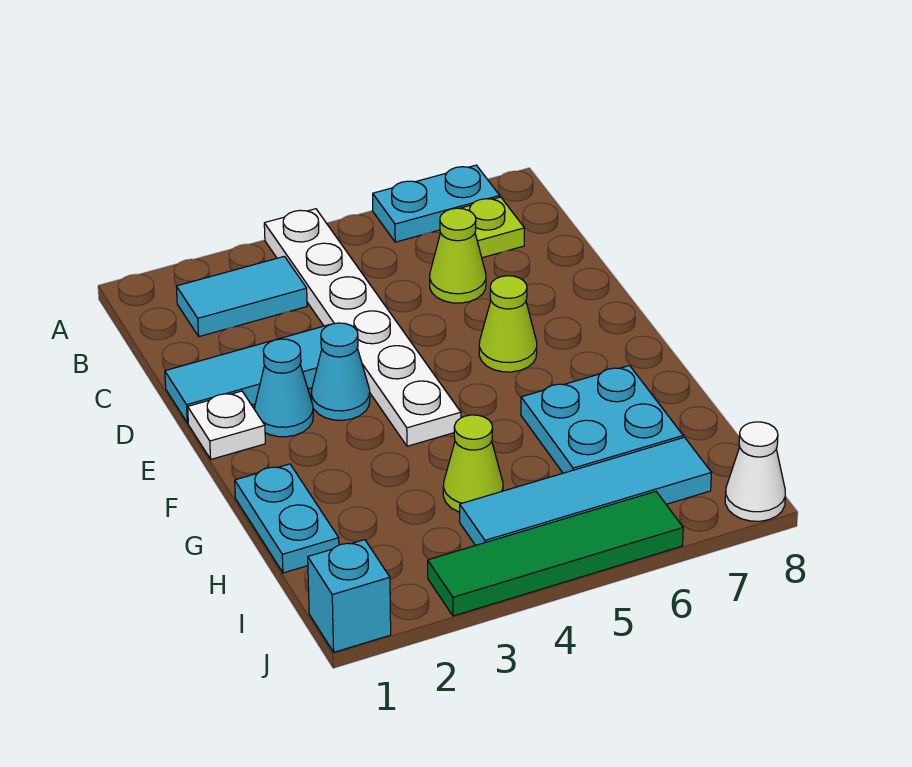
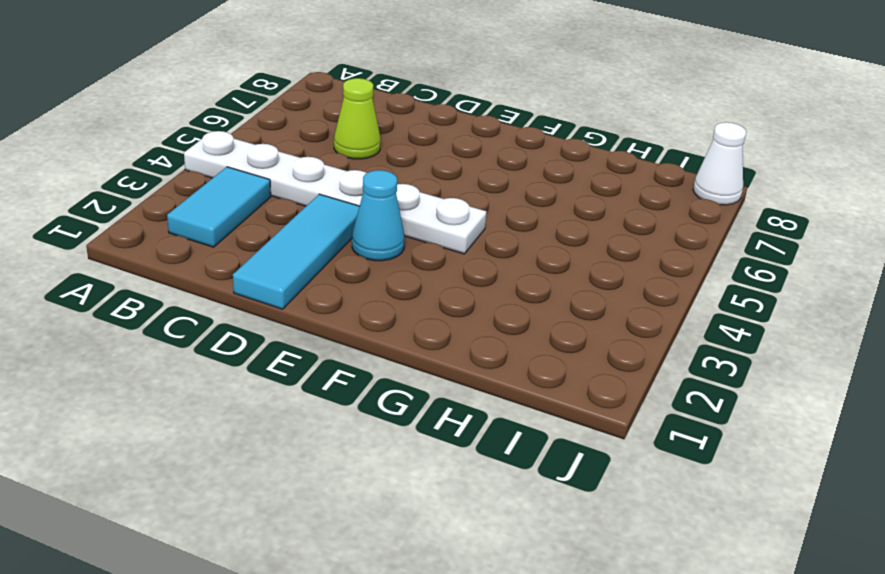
none -> cyan plate A6:A7 level 1
none -> lime plate B7 level 1
none -> white plate E1 level 1

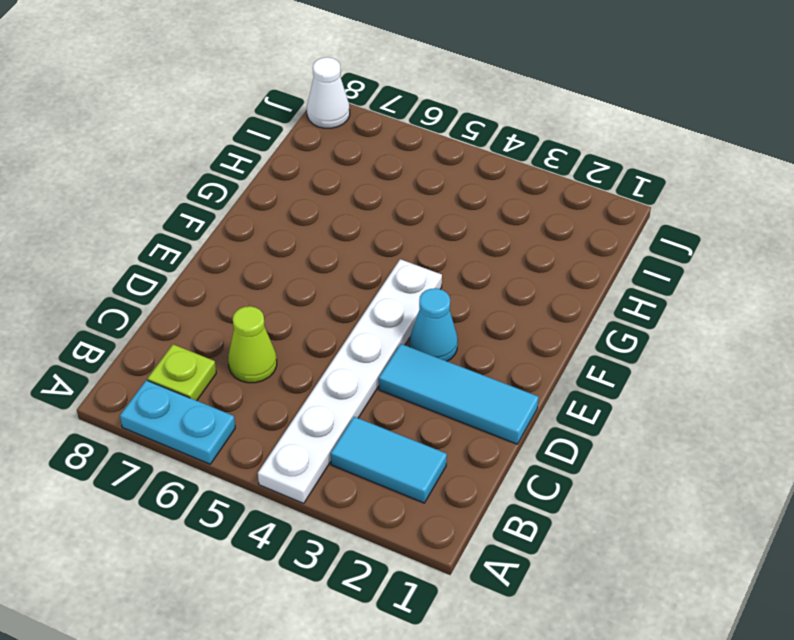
none -> white plate E1 level 1
none -> cyan cone E2 level 1
none -> lime cone E6 level 1

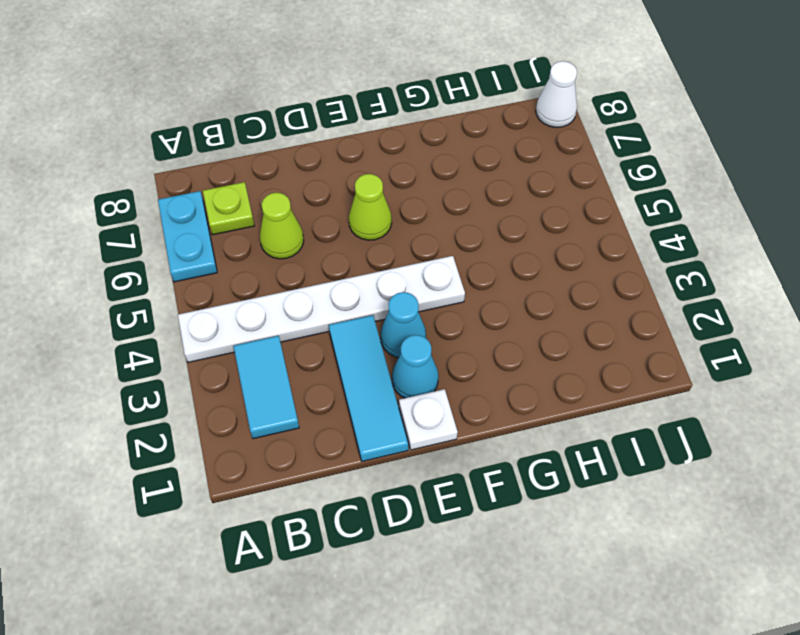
none -> cyan plate G1:H1 level 1
none -> cyan plate G6:H7 level 1
none -> lime cone H4 level 1

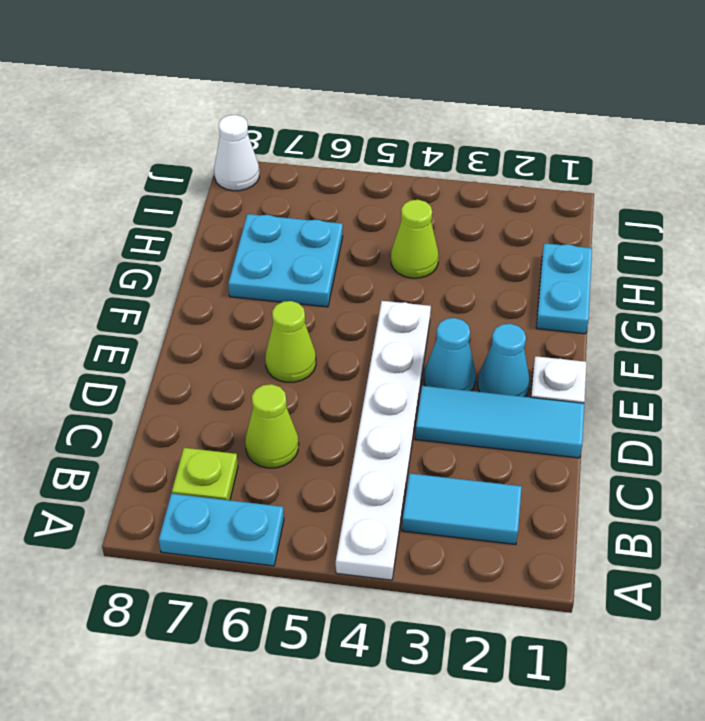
none -> cyan tile I4:I7 level 1
none -> cyan brick J1 level 1
none -> green tile J3:J6 level 1

